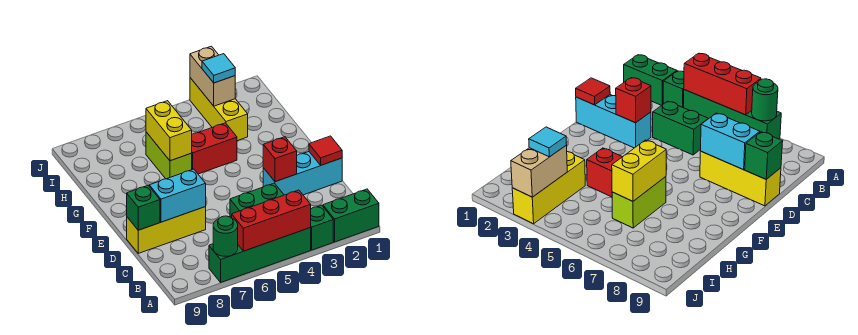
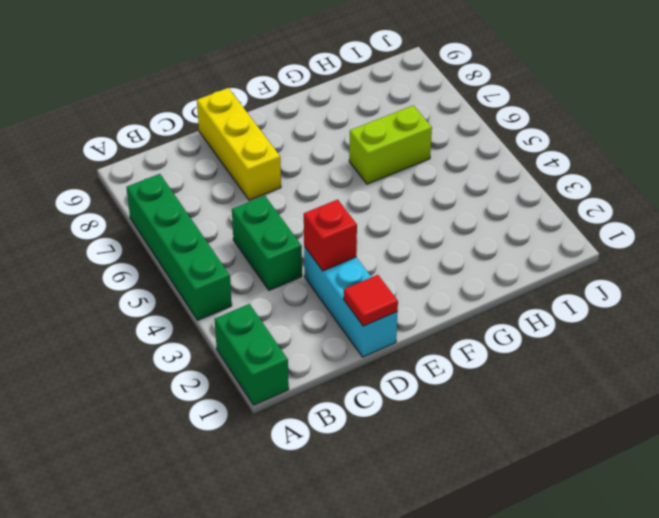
none -> green brick A3 level 1
none -> red brick G4:G5 level 1
none -> yellow brick H3:J3 level 1

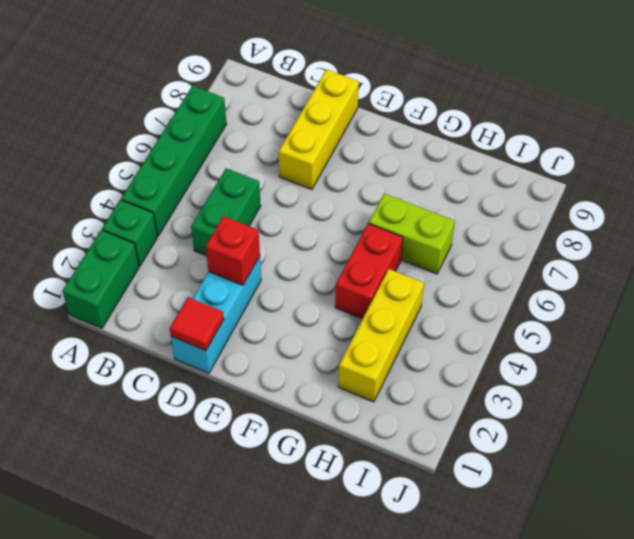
yellow brick H2:H4 level 1 -> yellow brick H3:J3 level 1
none -> red brick A4:A6 level 2
none -> green round brick A7 level 2
none -> cyan brick D7:D8 level 2

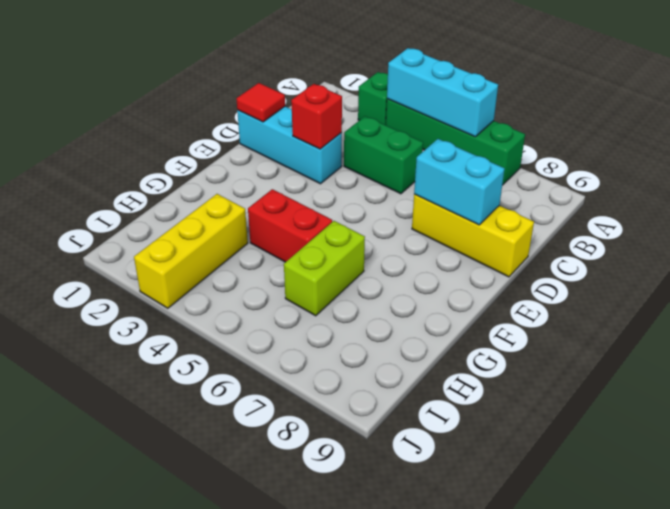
cyan brick A4:A6 level 2 -> red brick A4:A6 level 2
none -> green brick A1:A2 level 1
none -> green round brick A7 level 2
none -> green brick D9 level 2

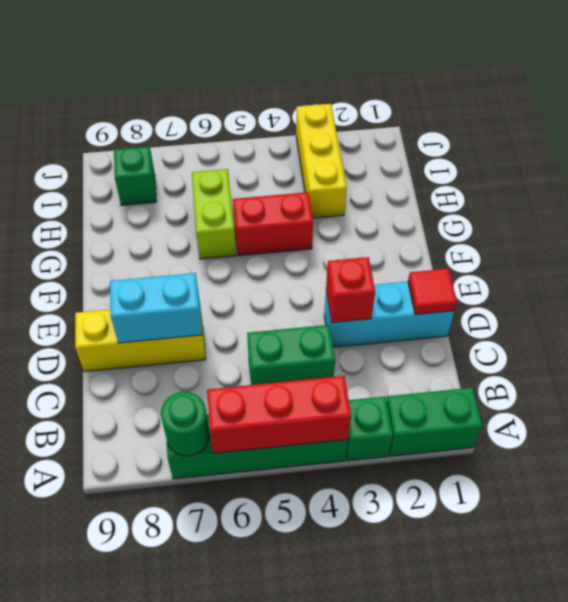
green brick I8 level 1 -> green brick D9 level 2
none -> yellow brick G6:H6 level 2
none -> tan brick I3:J3 level 2
none -> cyan tile I3 level 3

